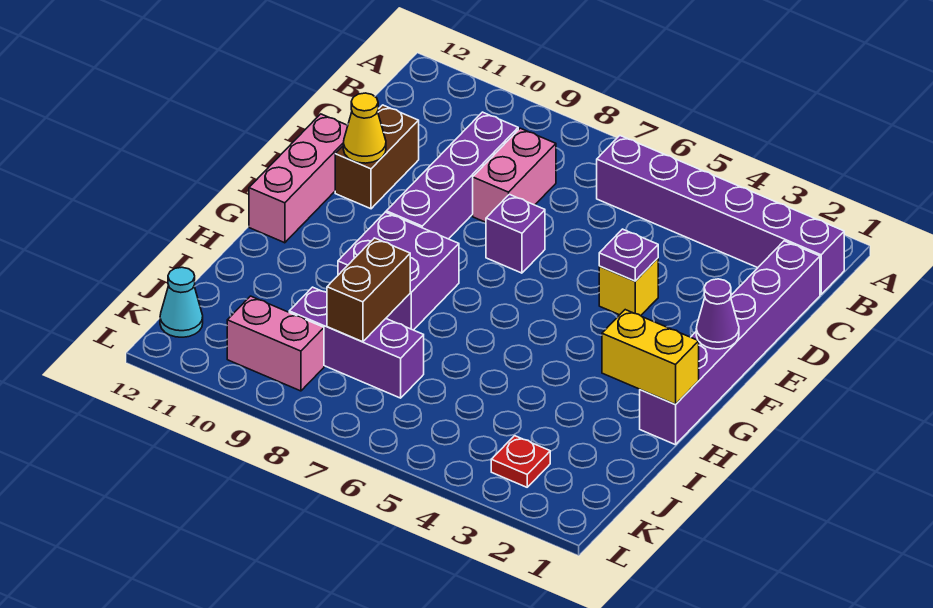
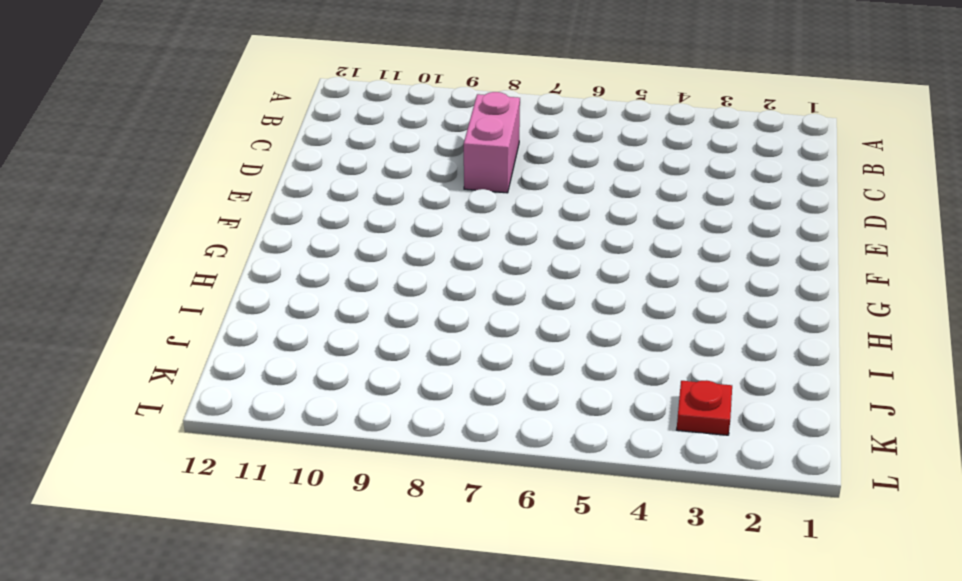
none -> purple brick B1:B6 level 1
none -> purple brick C1:H1 level 1
none -> purple brick C9:F9 level 1

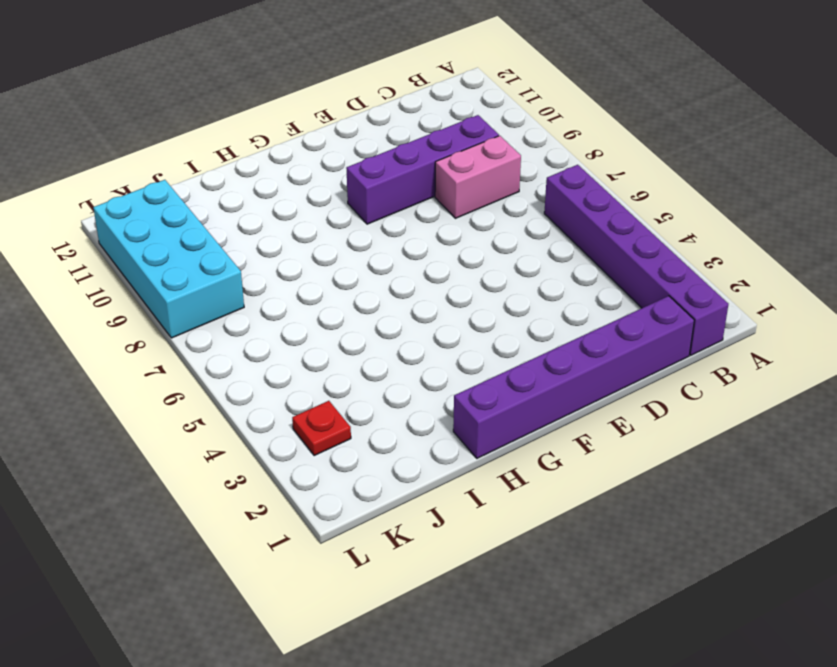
cyan brick K8:L11 level 1 -> pink brick K9:K10 level 1
none -> brown brick D11:E11 level 1
none -> yellow brick E4 level 1
none -> purple brick E7 level 1

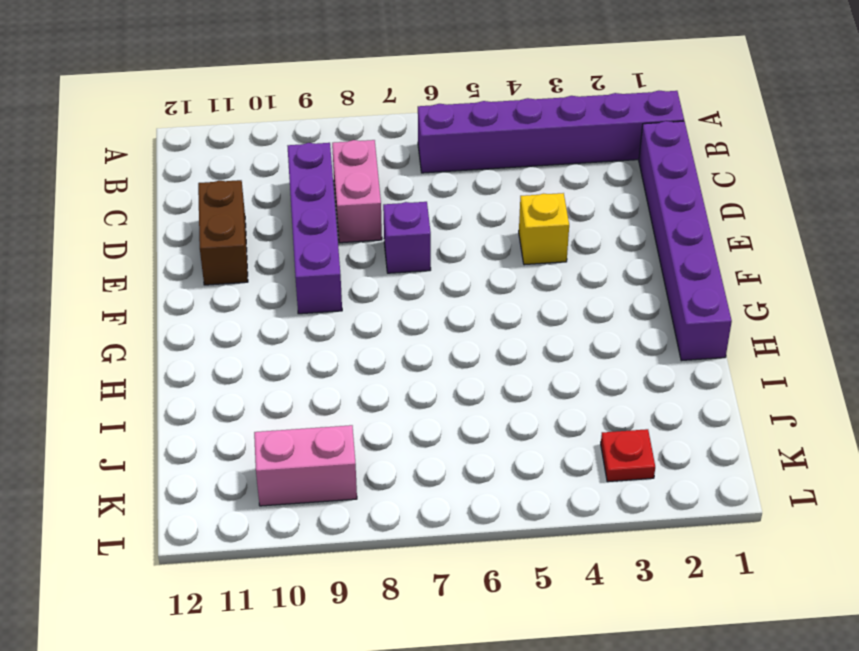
none -> pink brick E12:G12 level 1
none -> purple brick G8:H9 level 1
none -> purple brick J7:J9 level 1

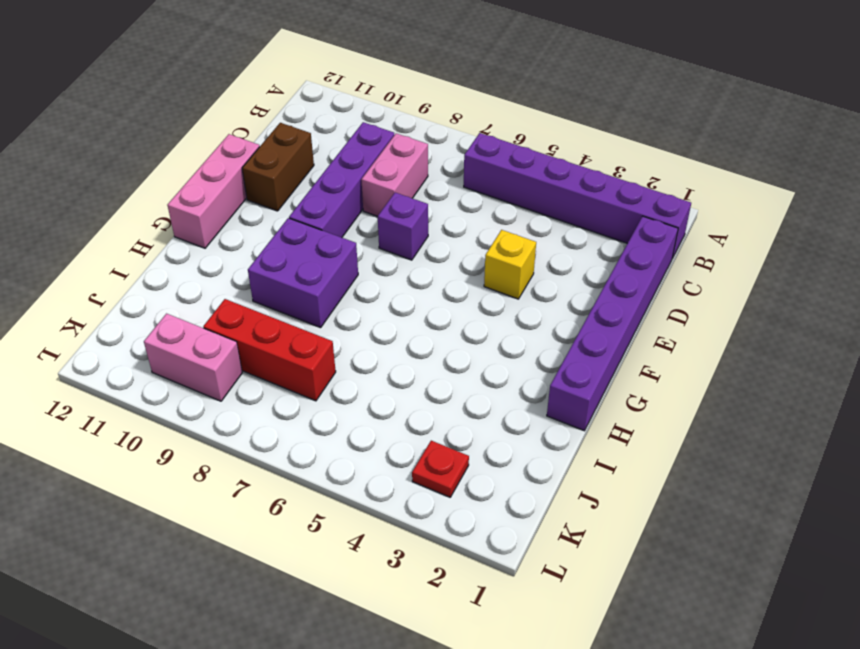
red brick J7:J9 level 1 -> purple brick J7:J9 level 1
none -> cyan cone K12 level 1
none -> purple plate E4 level 2
none -> yellow cone E11 level 2

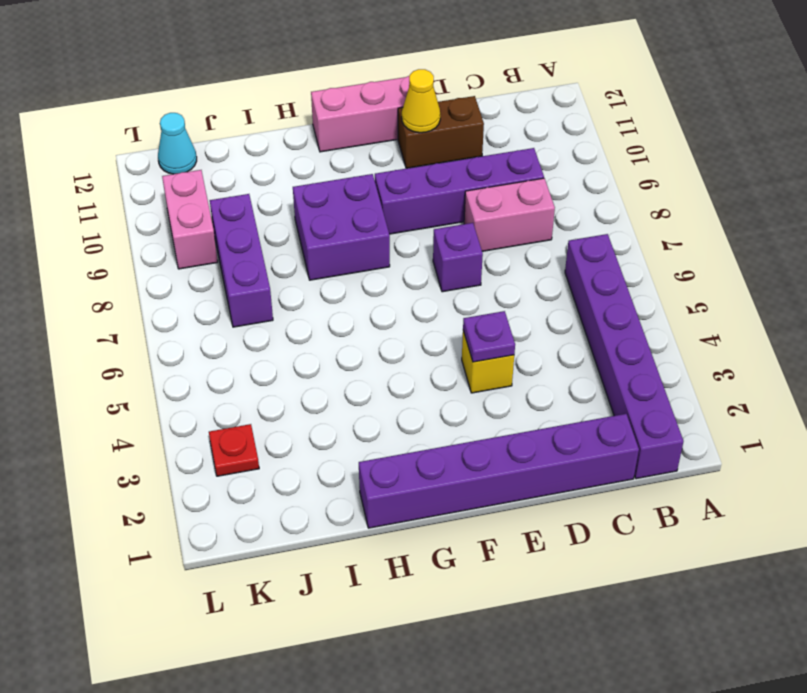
none -> purple cone F1 level 2
none -> yellow brick H1:H2 level 2
none -> brown brick I8:J8 level 2

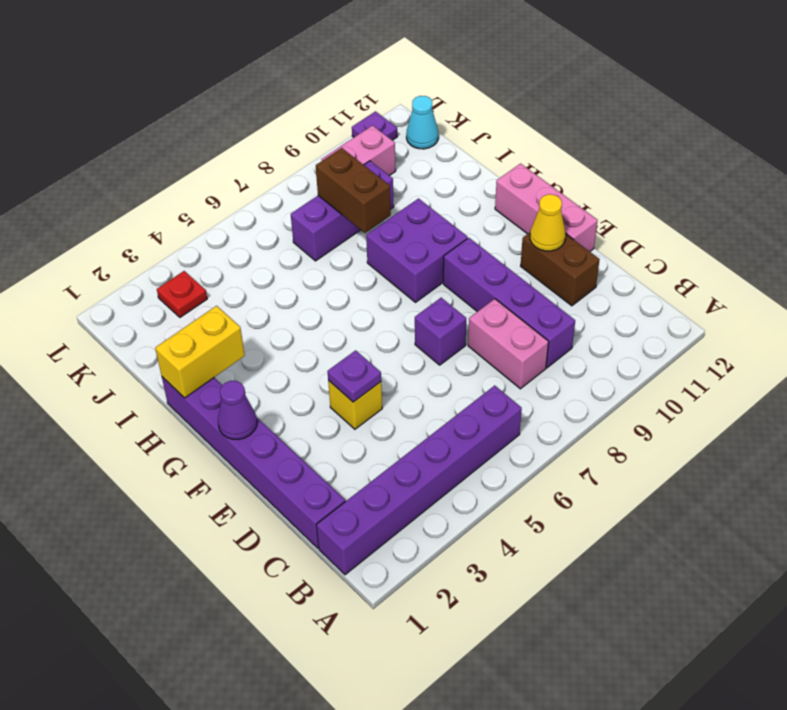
purple plate L11 level 1 -> none

